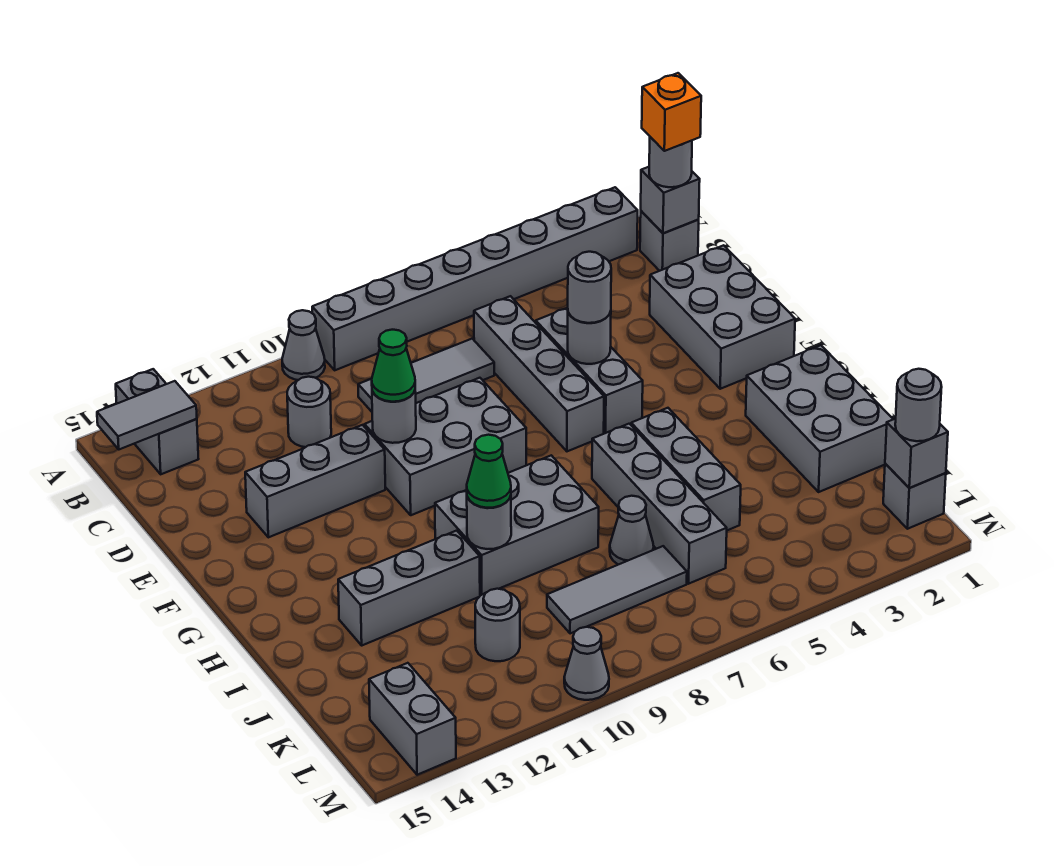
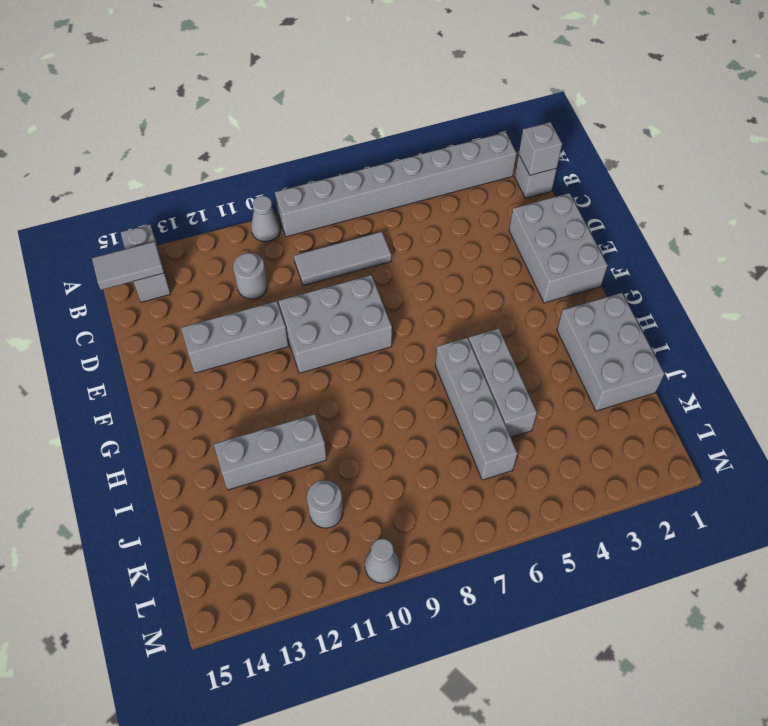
none -> grey brick C6:F6 level 1
none -> grey brick D5:F5 level 1
none -> grey brick H8:I10 level 1
none -> grey cone J7 level 1

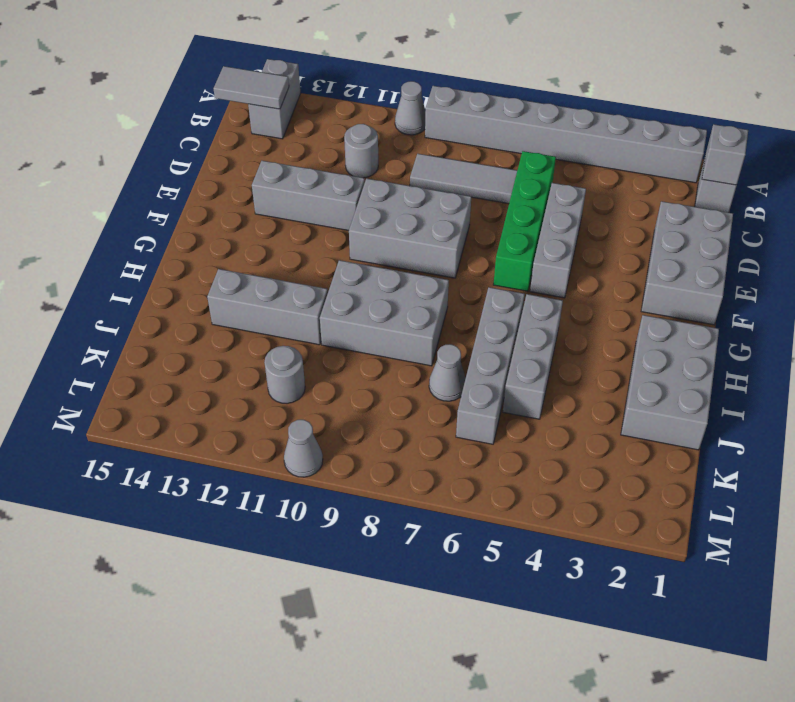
green brick C6:F6 level 1 -> grey brick C6:F6 level 1
none -> grey tile K7:K9 level 1
none -> grey brick L1 level 1
none -> grey brick L14:M14 level 1
none -> grey round brick E5 level 2

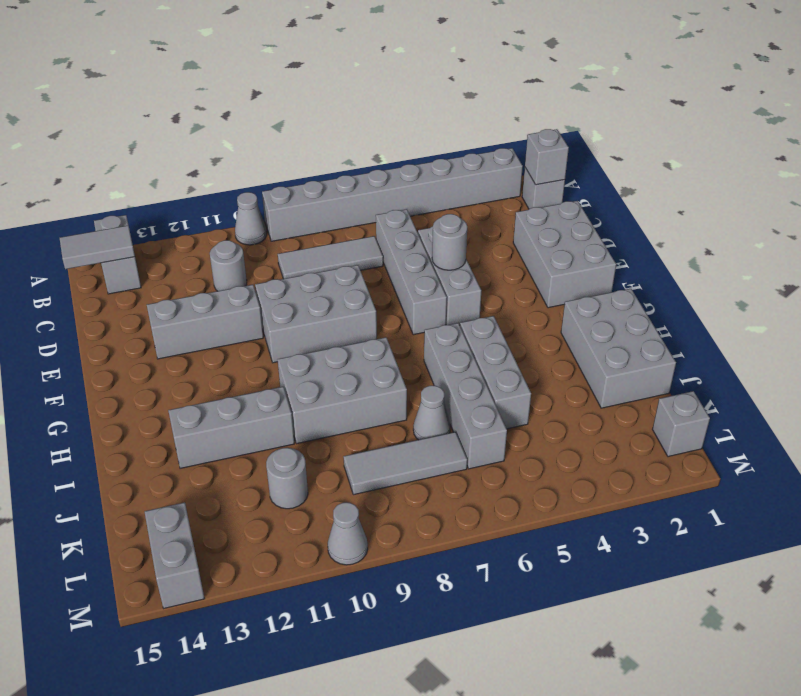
none -> grey round brick E10 level 2
none -> grey round brick I10 level 2
none -> grey brick L1 level 2
none -> grey round brick B1 level 3

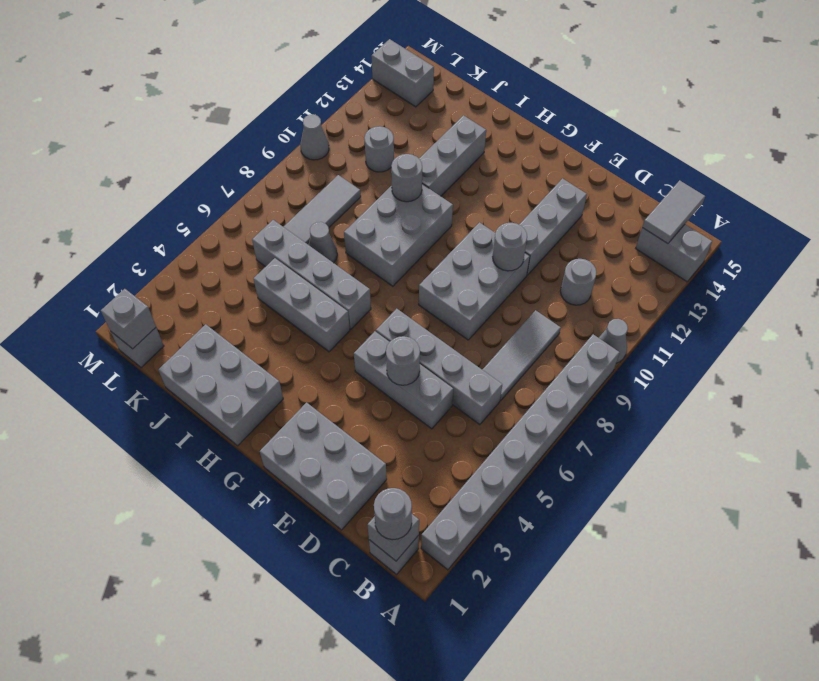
none -> grey round brick E5 level 3
none -> green cone E10 level 3
none -> green cone I10 level 3
none -> grey round brick L1 level 3

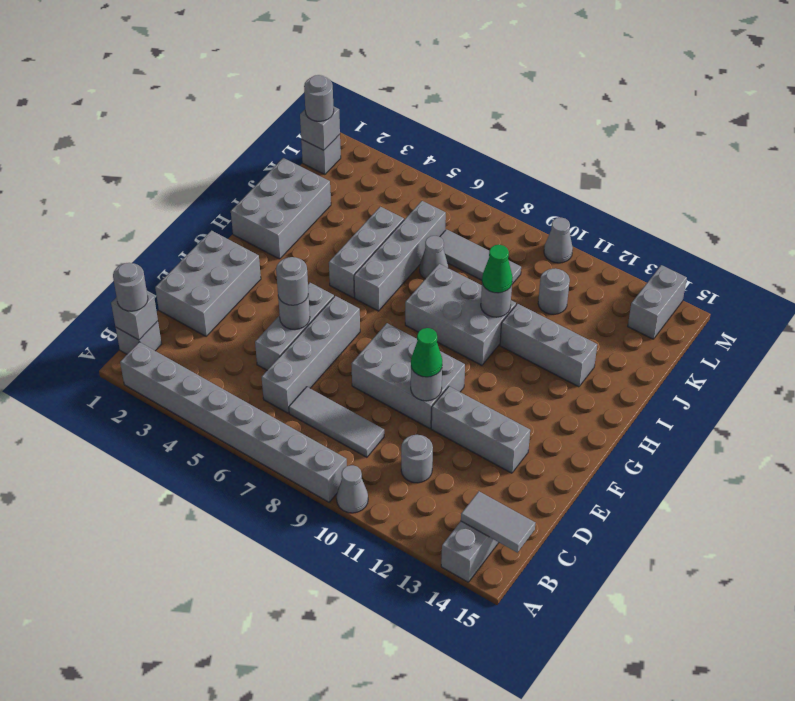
none -> orange brick B1 level 4

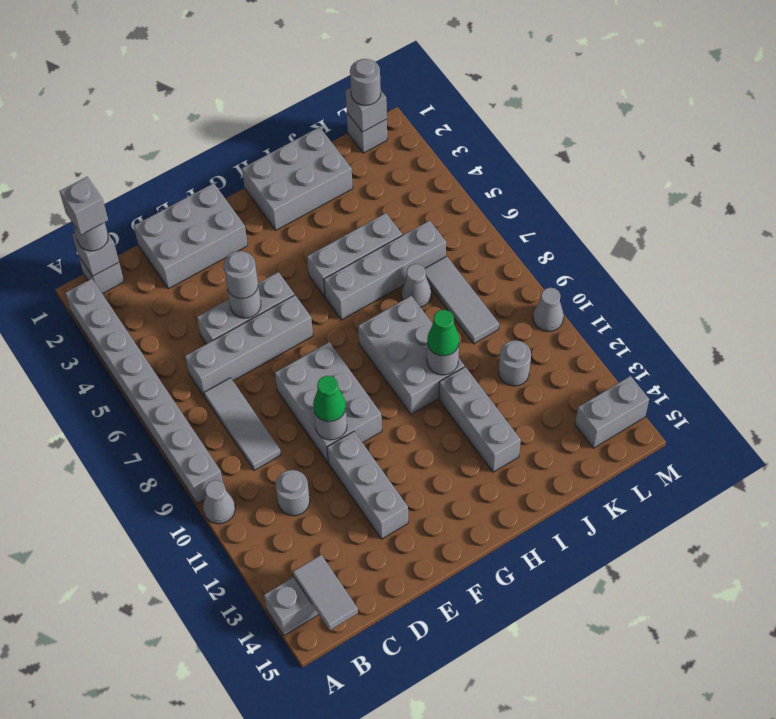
grey brick B1 level 4 -> orange brick B1 level 4

